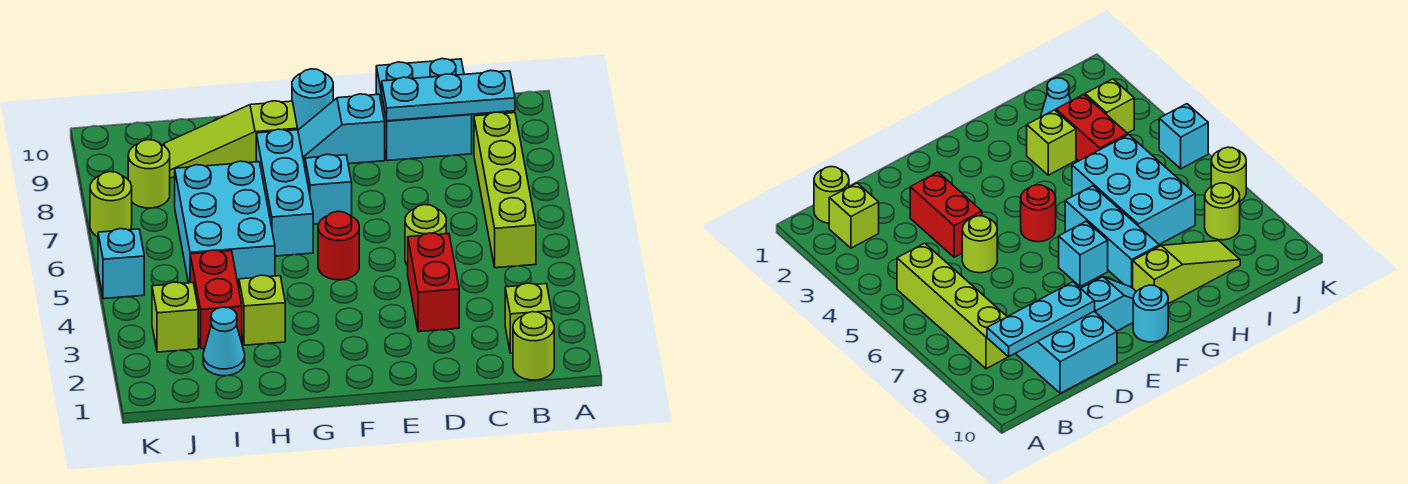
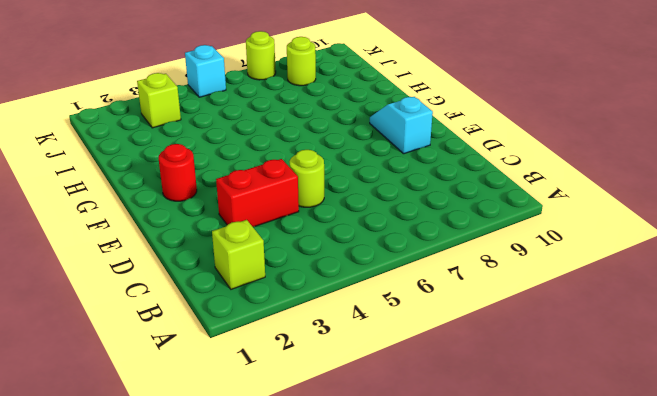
red round brick F2 level 1 -> red round brick F5 level 1
none -> lime round brick B1 level 1
none -> lime brick B5:B8 level 1
none -> cyan brick C9:D10 level 1

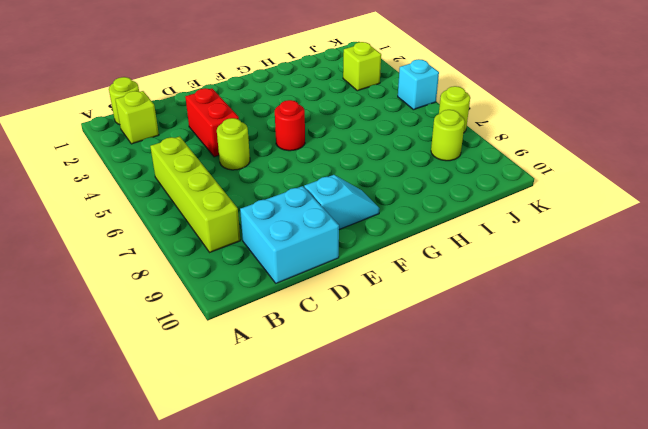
none -> cyan brick F7 level 1
none -> cyan round brick F10 level 1
none -> cyan brick G6:G8 level 1

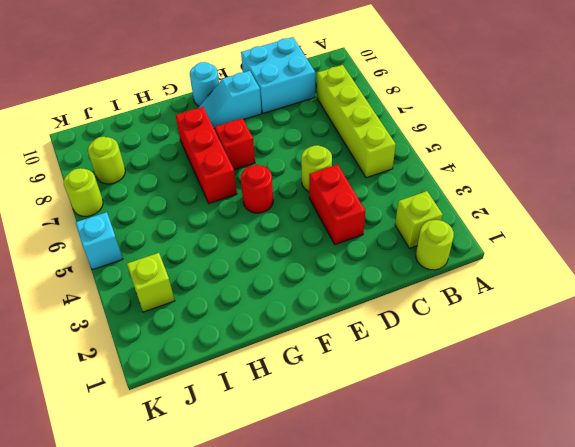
red brick F7 level 1 -> cyan brick F7 level 1
red brick G6:G8 level 1 -> cyan brick G6:G8 level 1
none -> lime slope G9:I9 level 1 top G
none -> lime brick H3 level 1
none -> cyan brick H5:I7 level 1

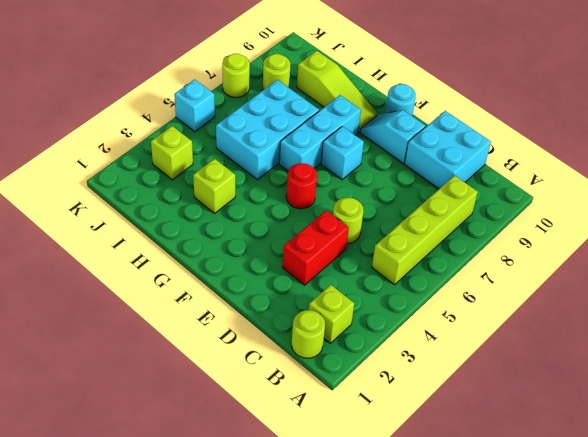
lime slope G9:I9 level 1 top I -> lime slope G9:I9 level 1 top G
none -> cyan cone I2 level 1
none -> red brick I3:I4 level 1
none -> cyan plate B9:D9 level 2

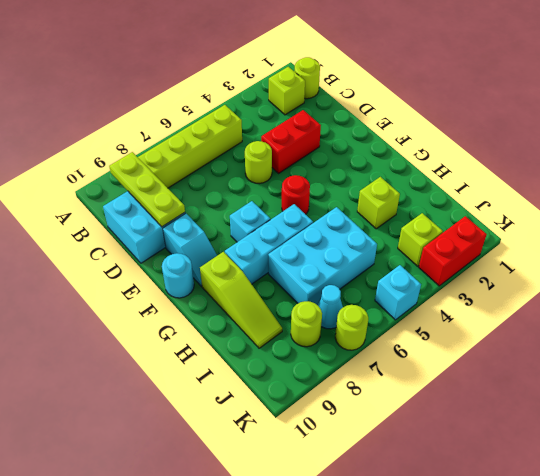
lime plate B9:D9 level 2 -> cyan plate B9:D9 level 2
cyan cone J7 level 1 -> cyan cone I2 level 1
red brick K2:K3 level 1 -> red brick I3:I4 level 1

